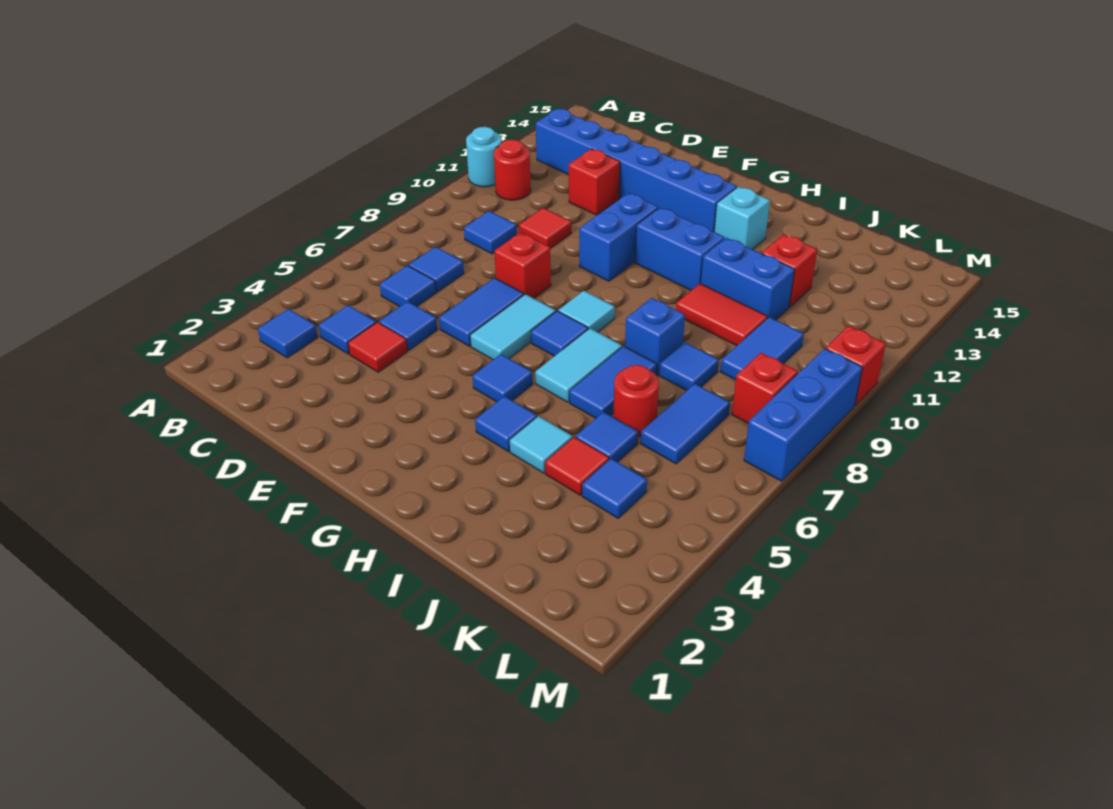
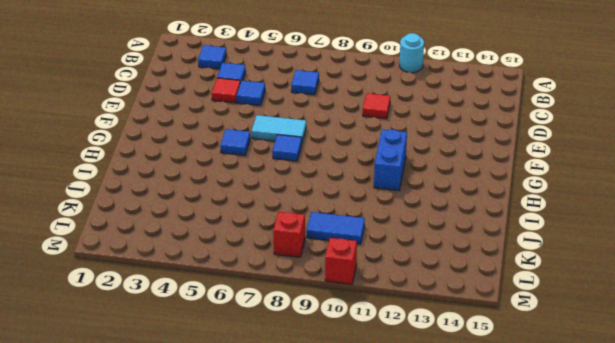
none -> red round brick B11 level 1
none -> blue brick B13:G13 level 1
none -> blue tile C6 level 1
none -> blue tile C9 level 1

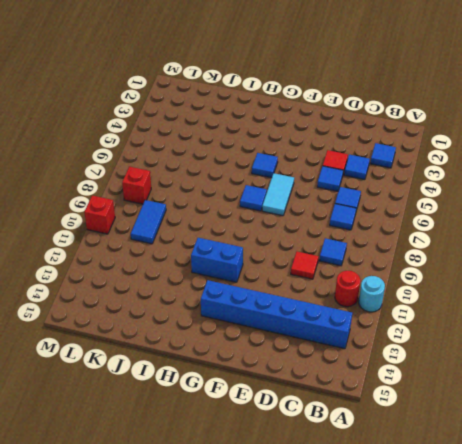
none -> red brick D12 level 1
none -> blue tile E6:E7 level 1
none -> red brick E8 level 1
none -> blue brick F10:F11 level 1

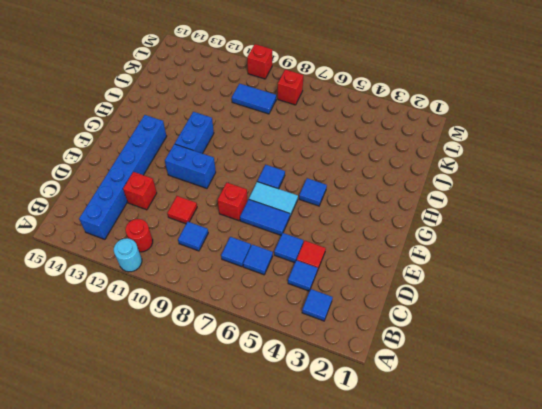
none -> cyan tile G8 level 1
none -> blue tile H4 level 1
none -> cyan tile H6:H7 level 1
none -> cyan brick H13 level 1

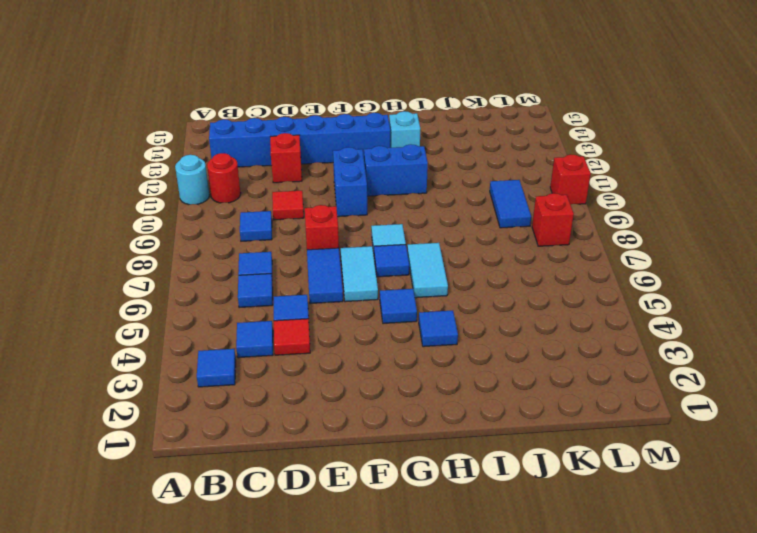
none -> cyan tile I4 level 1
none -> blue tile I6:I7 level 1
none -> blue brick I8 level 1
none -> red tile I10:J10 level 1

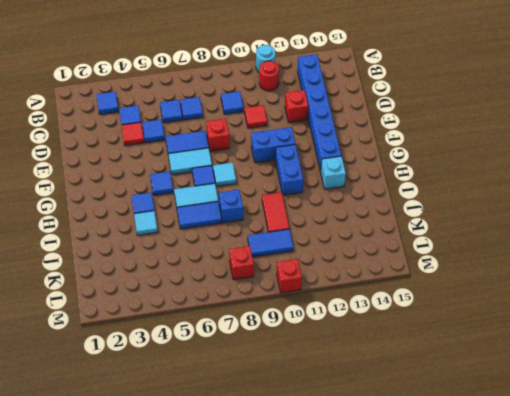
none -> blue brick I11:J11 level 1
none -> red tile J4 level 1
none -> blue tile J5 level 1
none -> red round brick J6 level 1

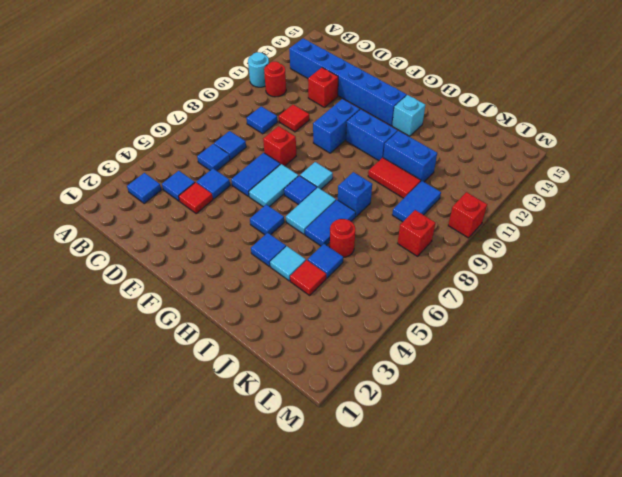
none -> blue tile J8 level 1
none -> red brick J12 level 1
none -> blue tile K4 level 1
none -> blue tile K6:K7 level 1

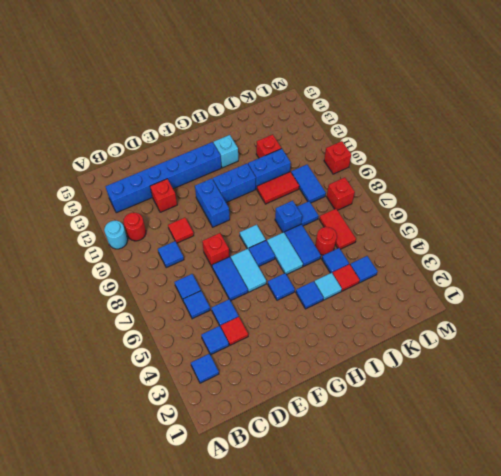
red tile K6:K7 level 1 -> blue tile K6:K7 level 1
none -> blue brick M7:M9 level 1

